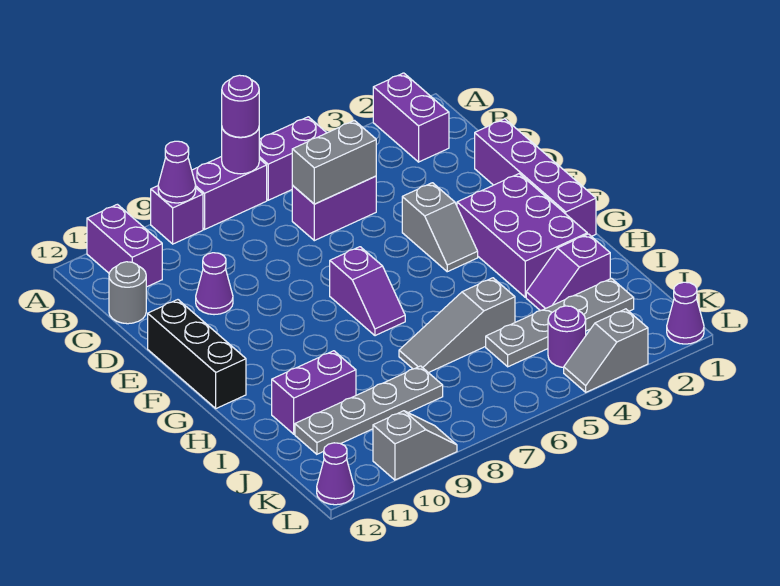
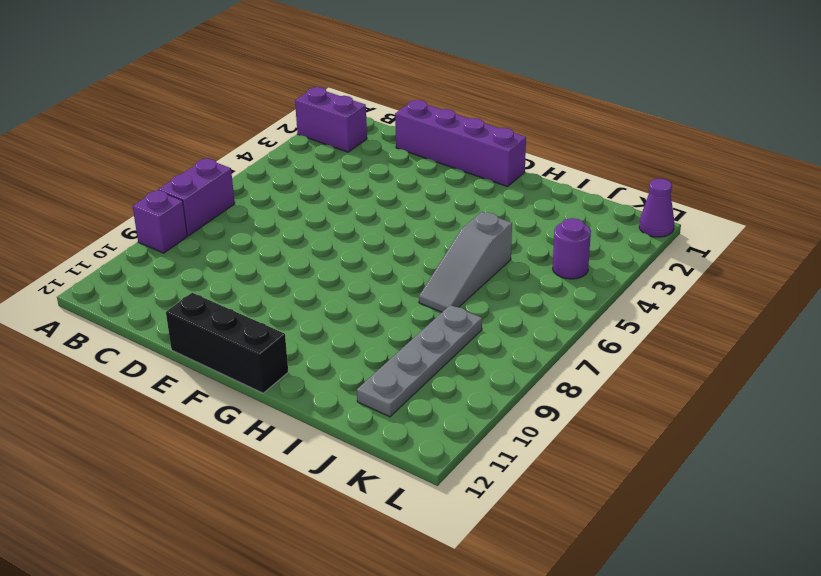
none -> purple brick A5:A6 level 1
none -> purple brick A11:B11 level 1
none -> purple brick C5:C6 level 1

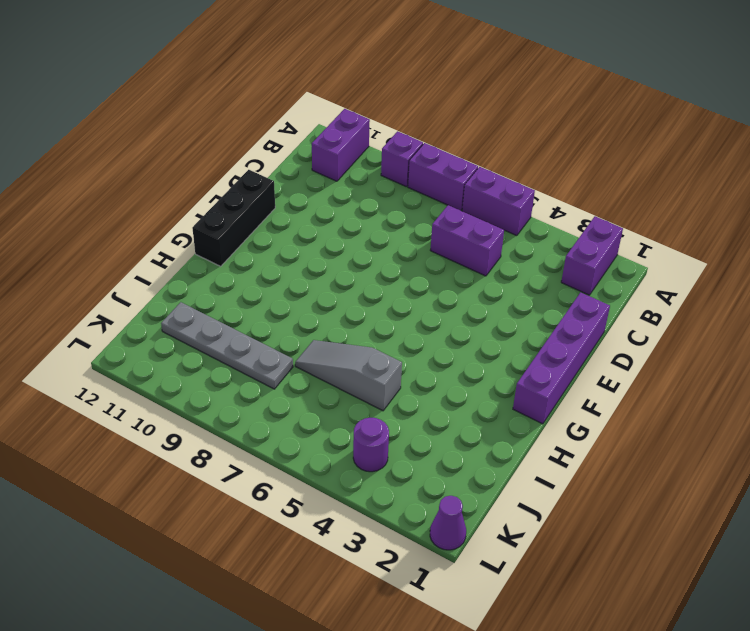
none -> grey round brick C12 level 1
none -> purple cone D10 level 1
none -> grey slope E4:F4 level 1 top E

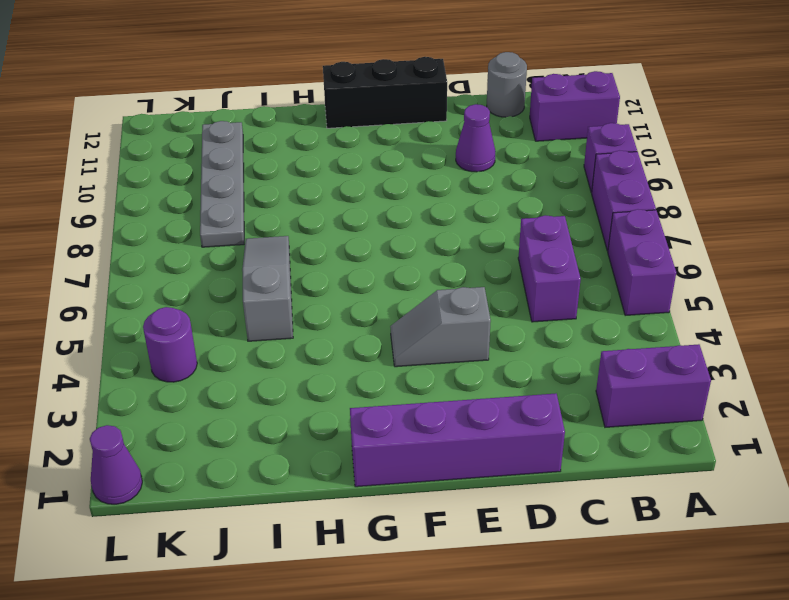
none -> purple brick F2:H3 level 1
none -> purple slope F7:G7 level 1 top F
none -> purple slope I2:I3 level 1 top 2

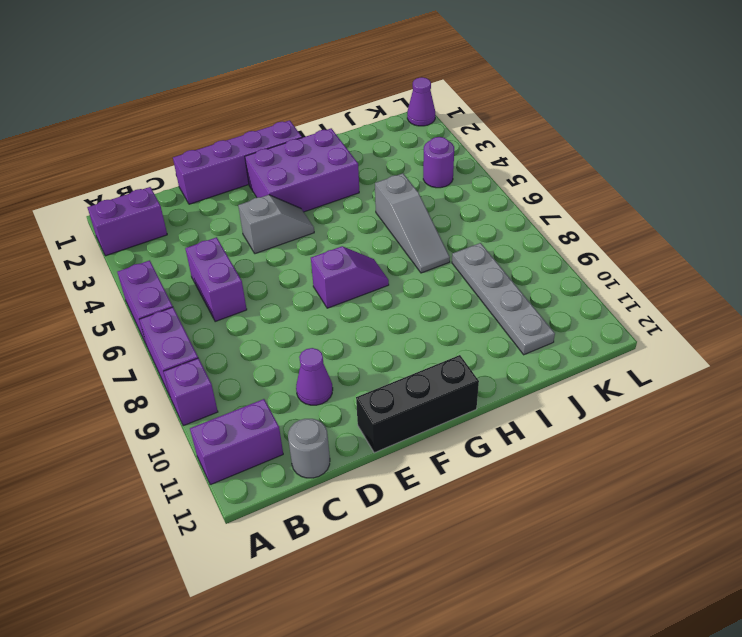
none -> purple slope I2:I3 level 1 top 2
none -> purple brick I10:I11 level 1
none -> grey plate J2:J5 level 1

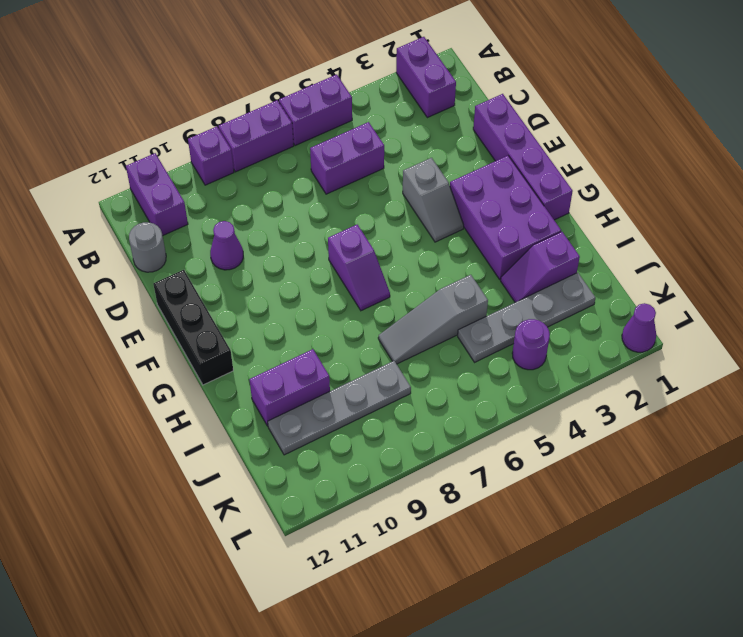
none -> grey slope L3:L4 level 1 top 3
none -> grey slope L9:L10 level 1 top 10
none -> purple cone L12 level 1

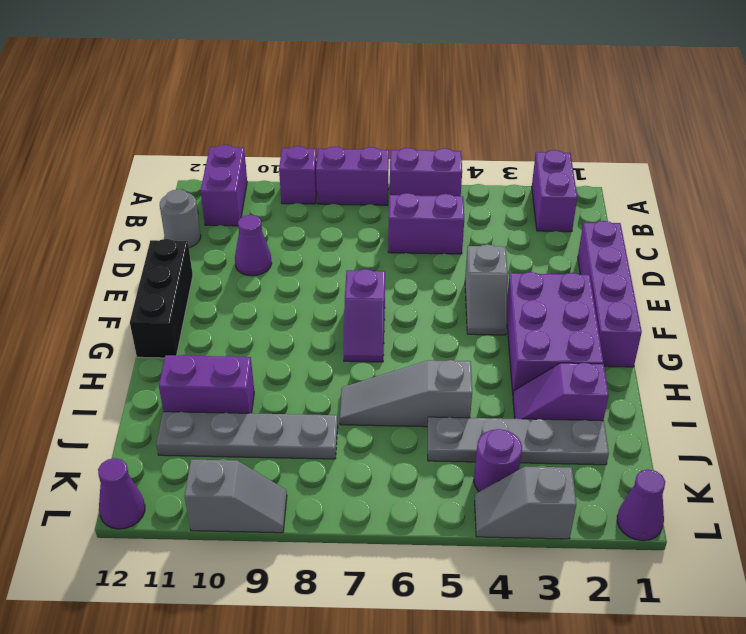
none -> purple round brick A7 level 2
none -> purple cone A9 level 2
none -> grey brick C5:C6 level 2

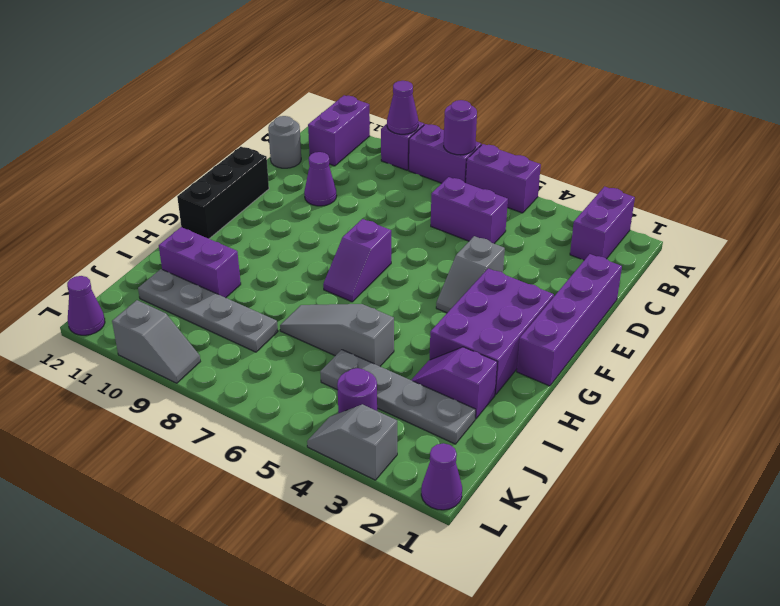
none -> grey brick C5:C6 level 2
none -> purple round brick A7 level 3

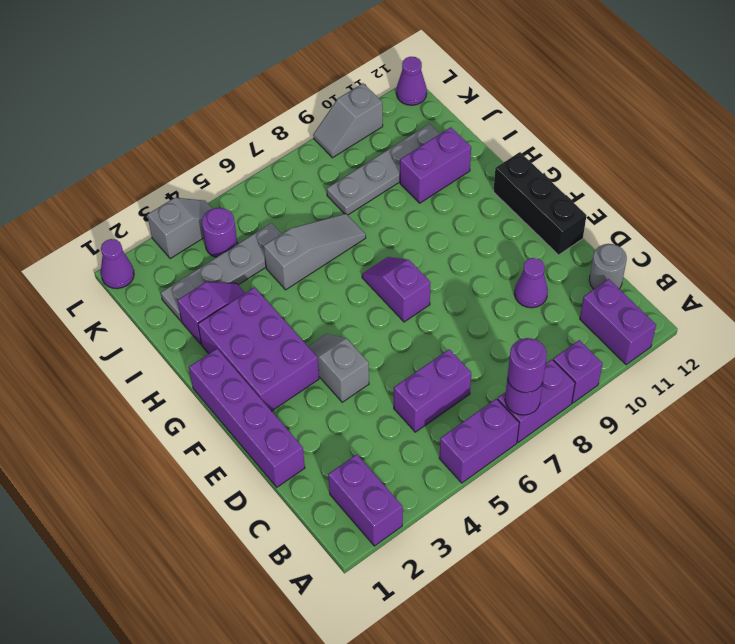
none -> purple cone A9 level 2
none -> grey brick C5:C6 level 2

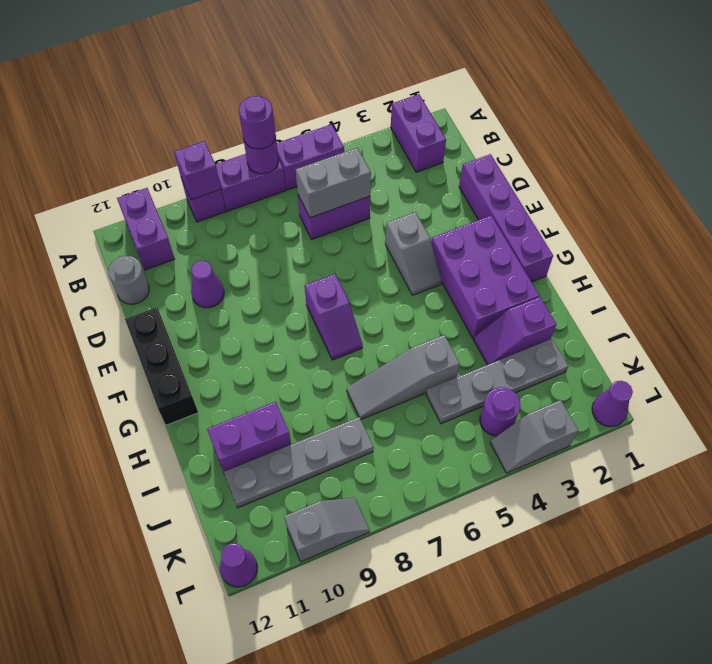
purple brick A9 level 2 -> purple cone A9 level 2

